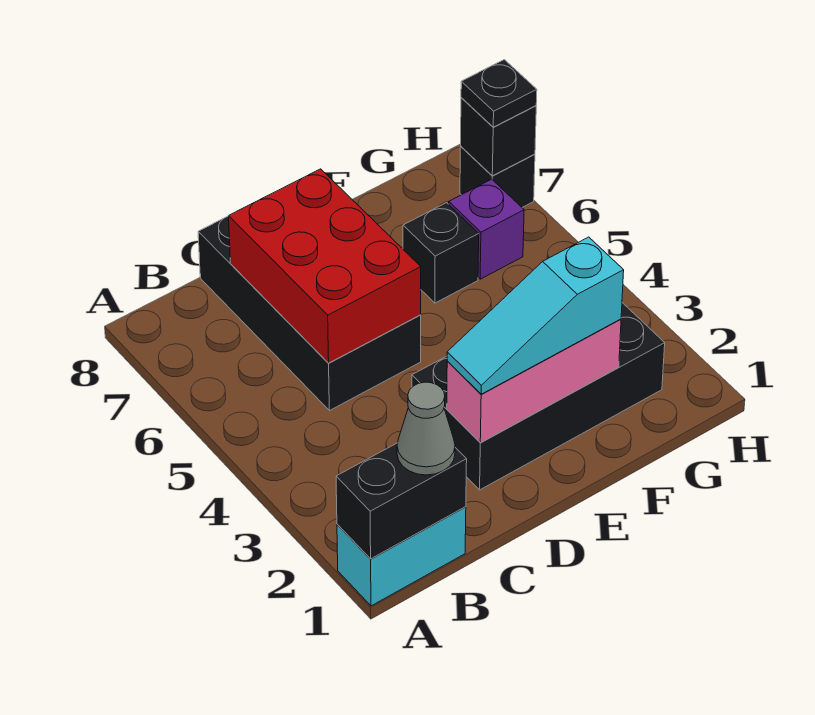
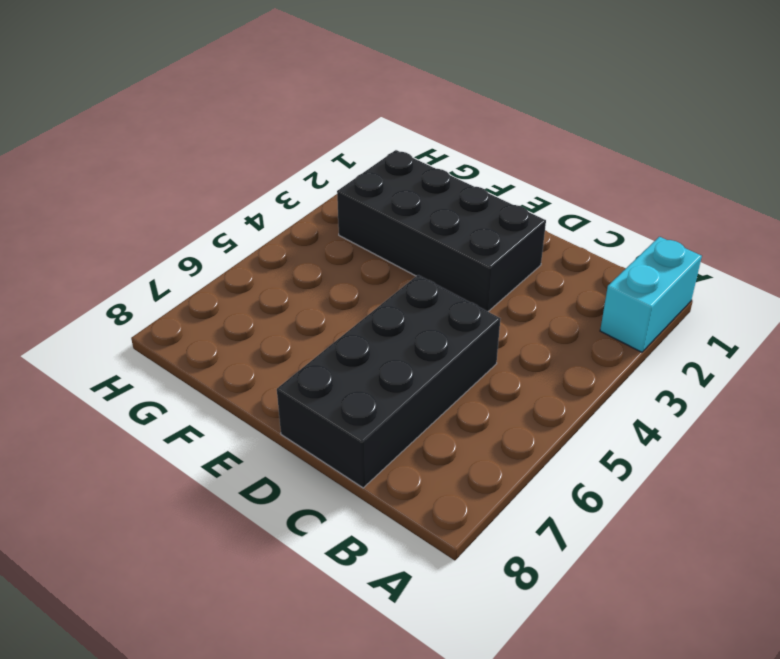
cyan brick A1:A2 level 1 -> cyan brick A1:B1 level 1
none -> black brick F6 level 1
none -> purple brick G6 level 1
none -> black brick H7 level 1

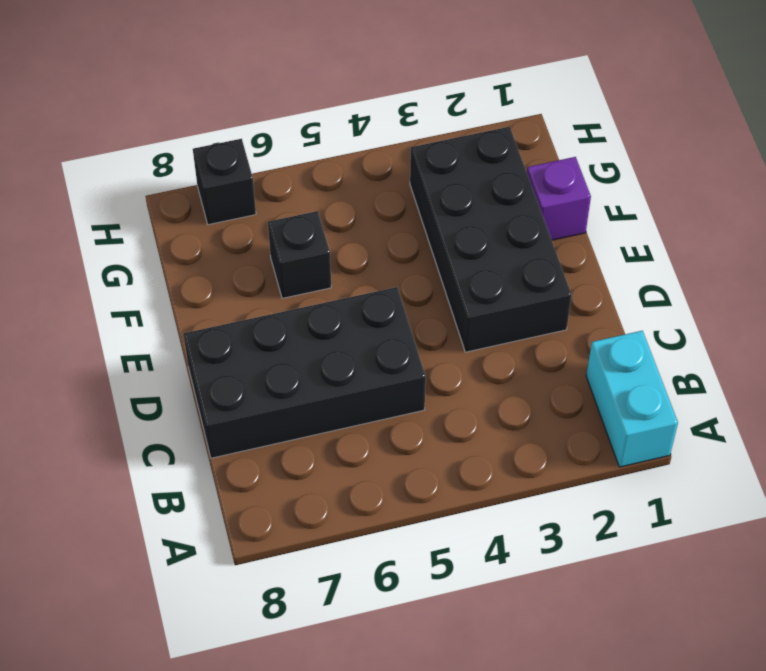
purple brick F1 level 1 -> purple brick G6 level 1
none -> black brick A1:B1 level 2
none -> red brick C5:D7 level 2
none -> pink brick D2:F2 level 2

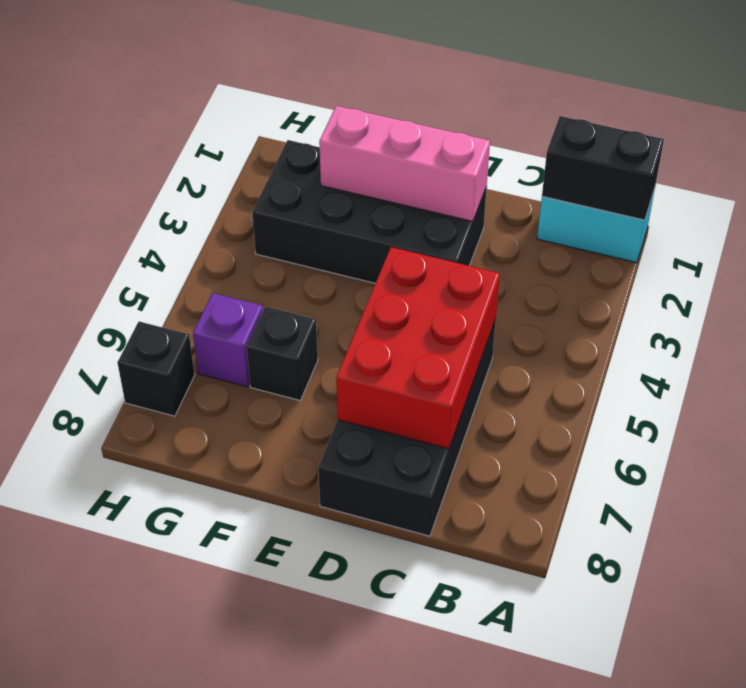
none -> black brick H7 level 2
none -> grey cone B1 level 3
none -> cyan slope D2:F2 level 3 top F

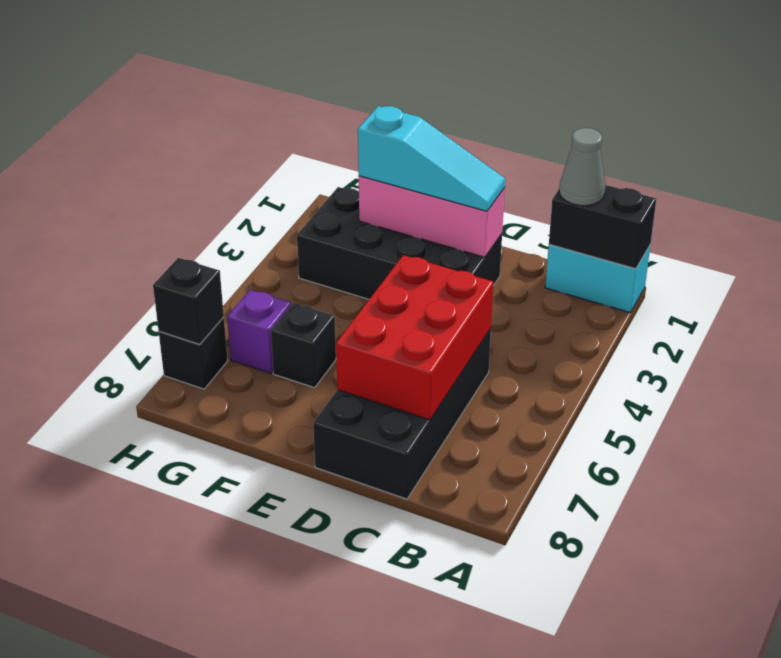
none -> black plate H7 level 3

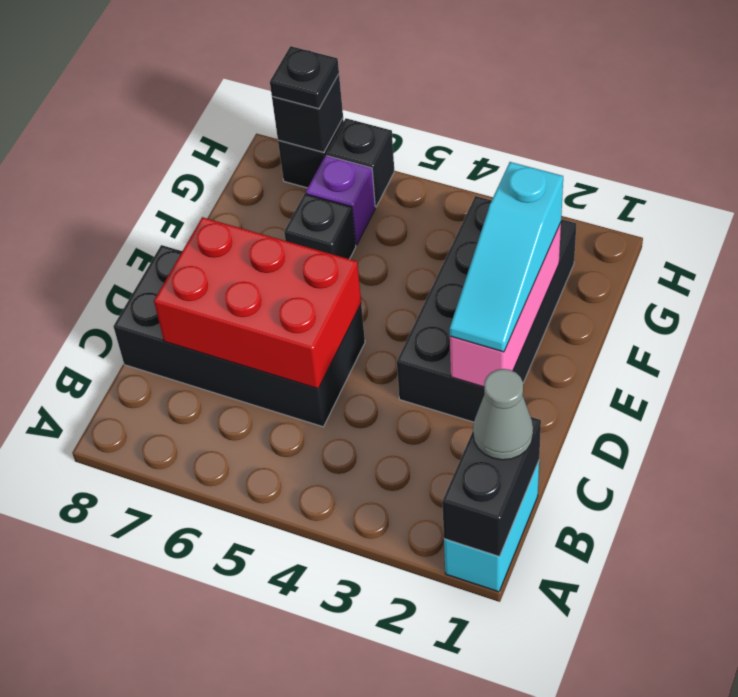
black brick H6 level 1 -> none

